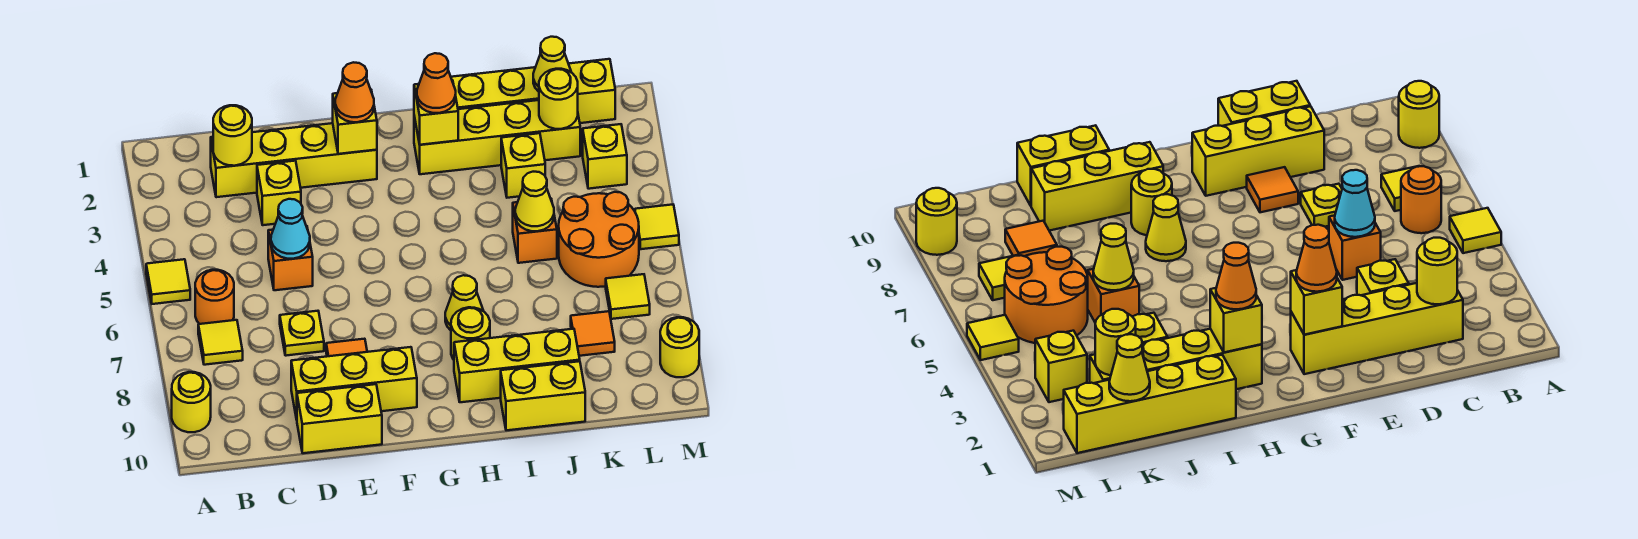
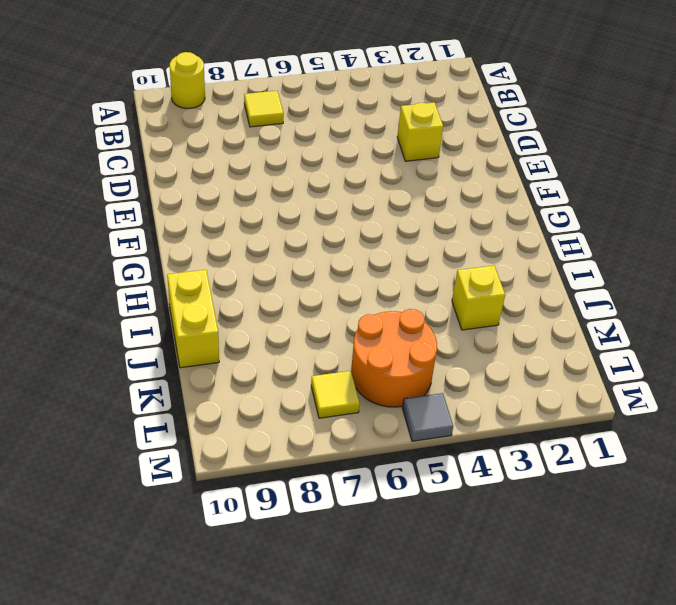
grey tile M5 level 1 -> yellow tile M5 level 1
none -> yellow tile A5 level 1
none -> orange round brick B6 level 1
none -> yellow brick C2:F2 level 1
none -> orange brick D5 level 1

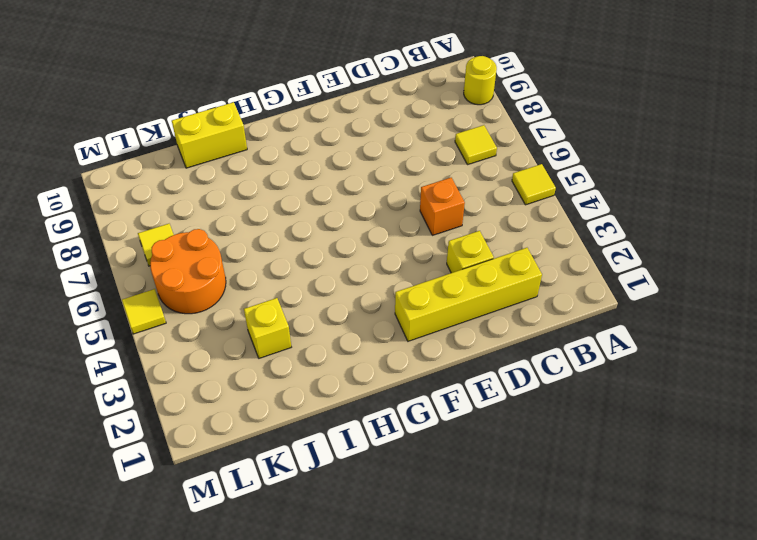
none -> orange round brick B6 level 1
none -> yellow plate D7 level 1
none -> yellow brick D9:F9 level 1
none -> yellow brick D10:E10 level 1

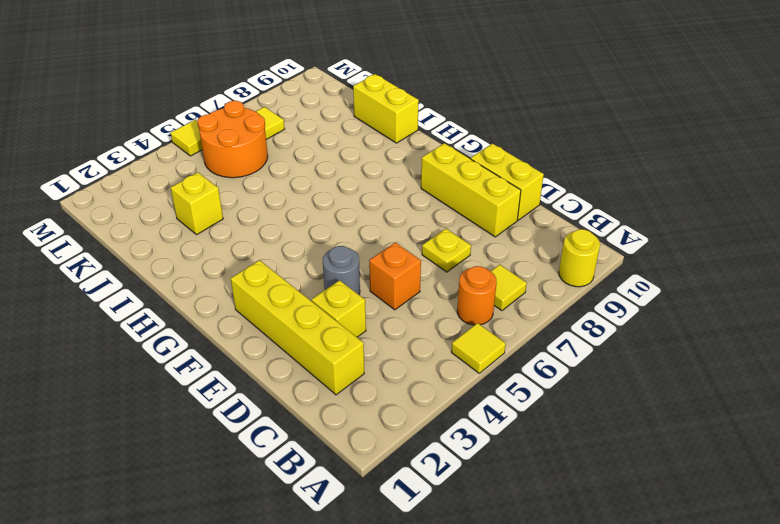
grey round brick E4 level 1 -> none
none -> orange tile E8 level 1
none -> yellow brick H2:K2 level 1
none -> yellow cone H7 level 1
none -> yellow round brick H8 level 1

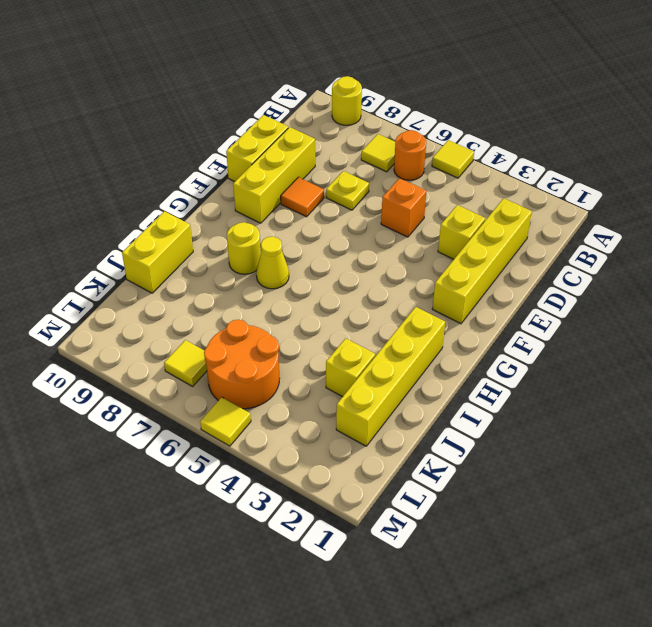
none -> yellow brick H9:J9 level 1
none -> yellow brick I1:L1 level 1
none -> orange brick J5 level 1
none -> orange tile K8 level 1

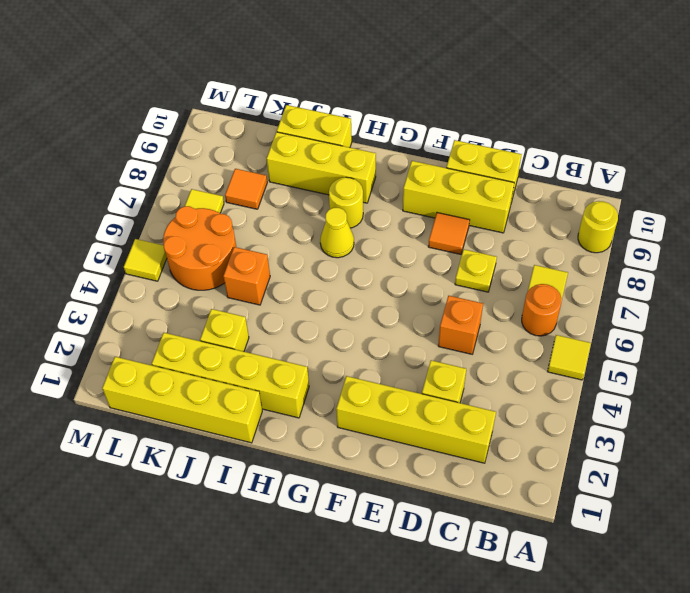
none -> yellow brick L3 level 1
none -> yellow round brick M9 level 1
none -> yellow round brick C2 level 2
none -> cyan cone D5 level 2

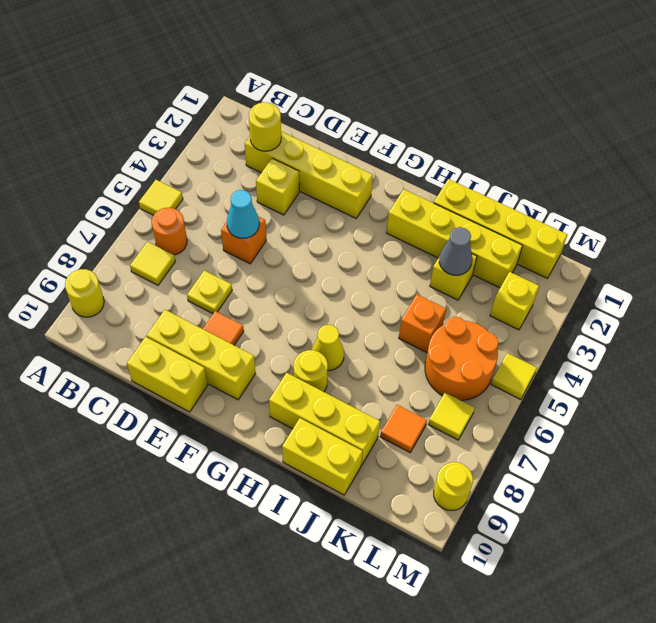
grey cone J3 level 2 -> none
none -> yellow brick F2 level 2
none -> yellow brick H2 level 2
none -> yellow cone J5 level 2
none -> yellow cone K1 level 2

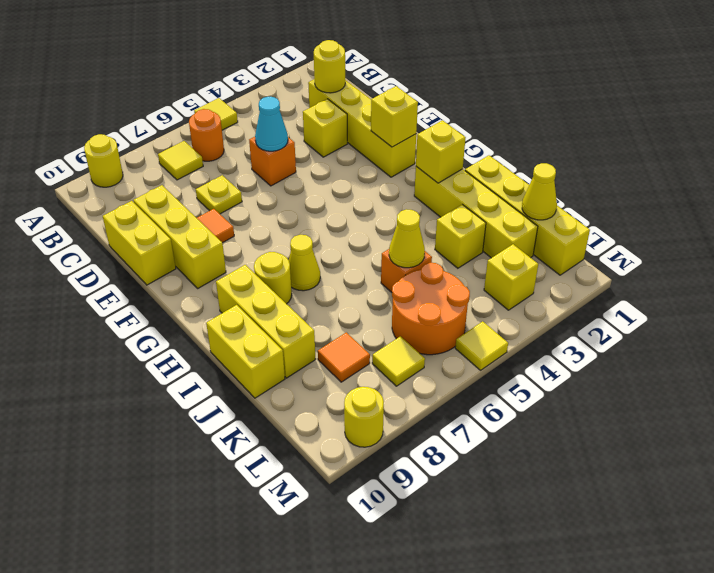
none -> yellow round brick K2 level 2
none -> orange cone F2 level 3
none -> orange cone H2 level 3

